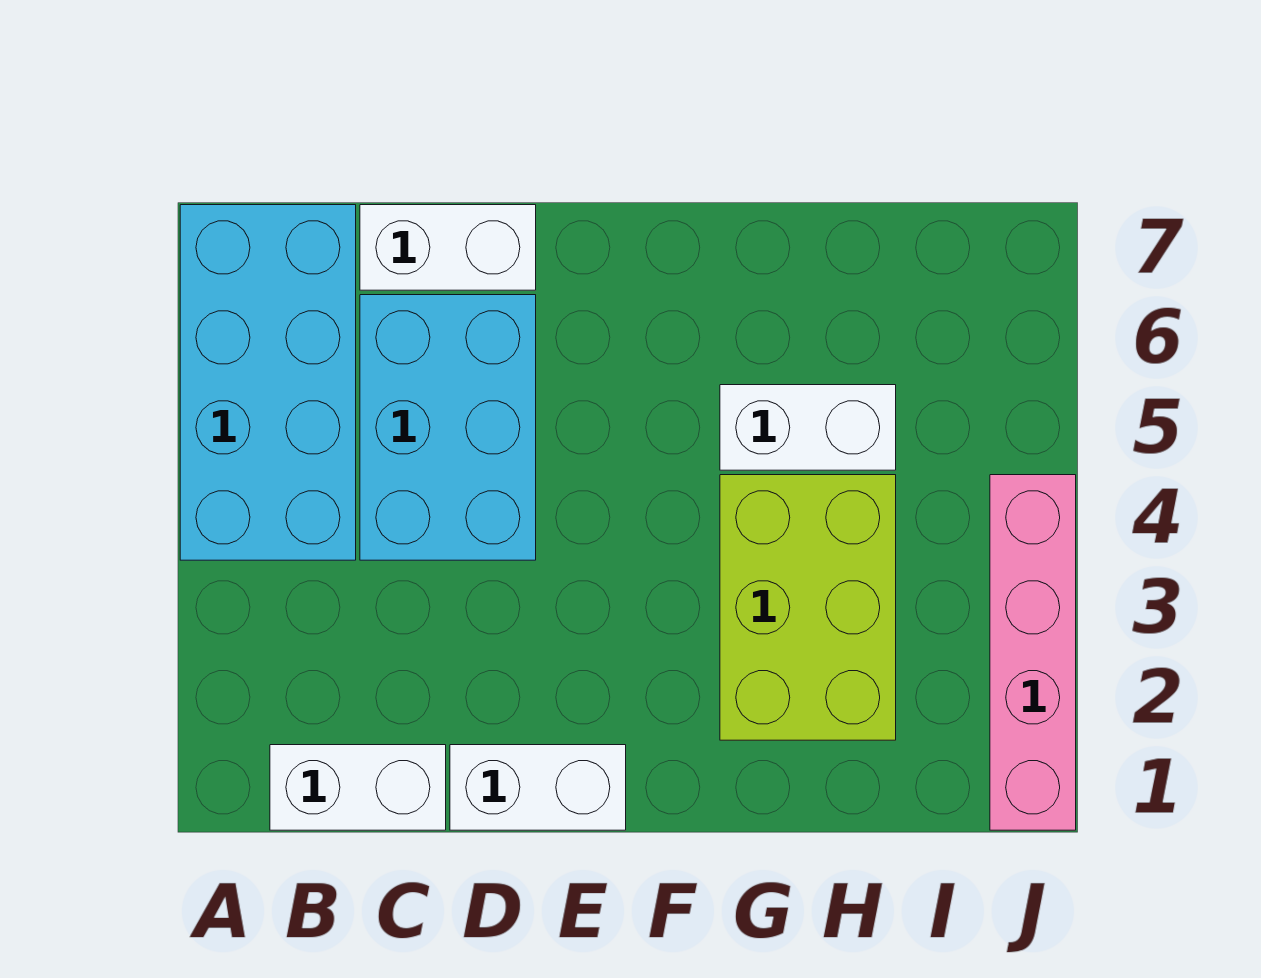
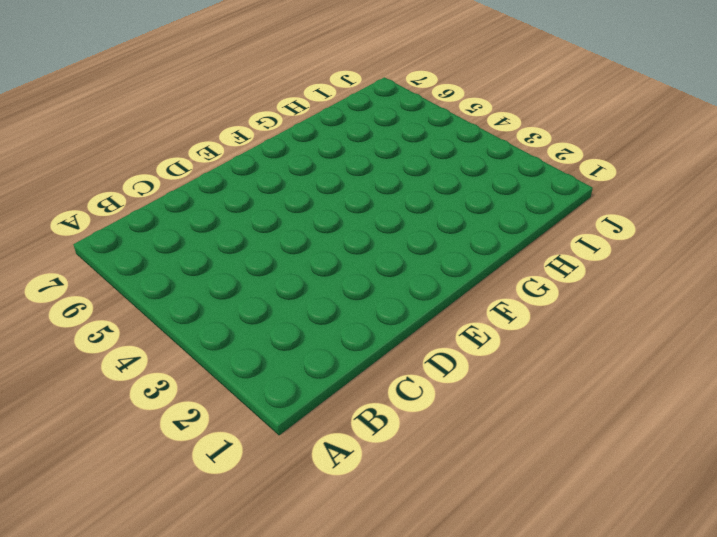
none -> cyan brick A4:B7 level 1
none -> white brick B1:C1 level 1

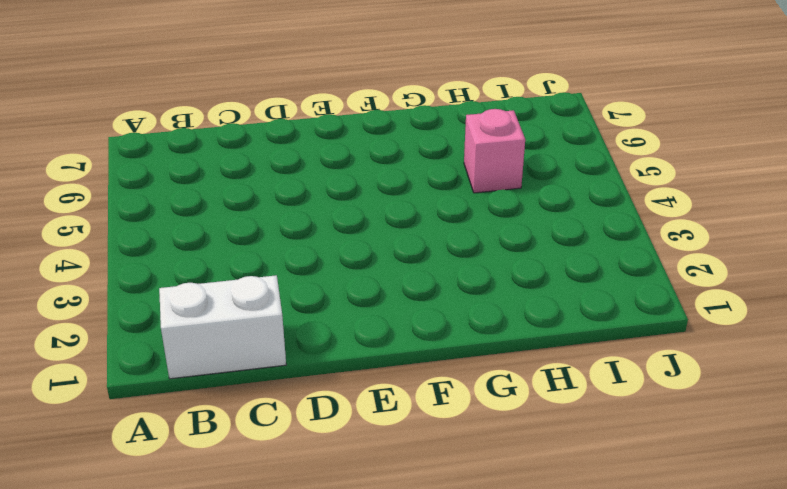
pink brick H5 level 1 -> white brick G5:H5 level 1
none -> cyan brick A4:B7 level 1
none -> cyan brick C4:D6 level 1

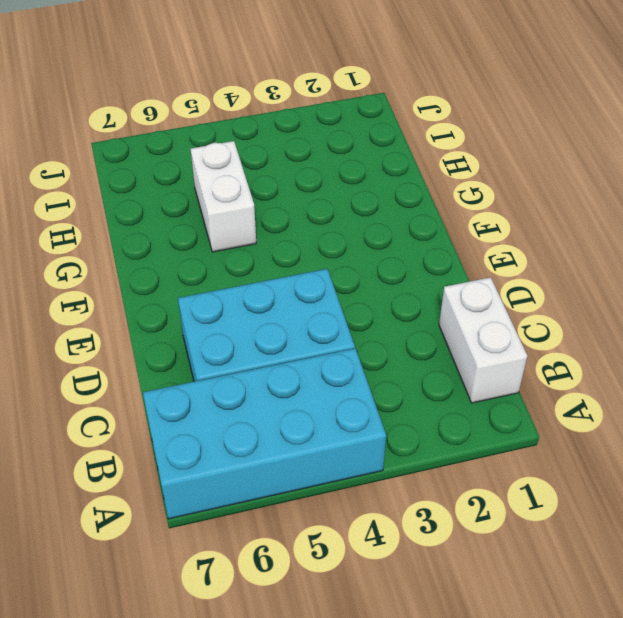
none -> white brick C7:D7 level 1
none -> white brick D1:E1 level 1

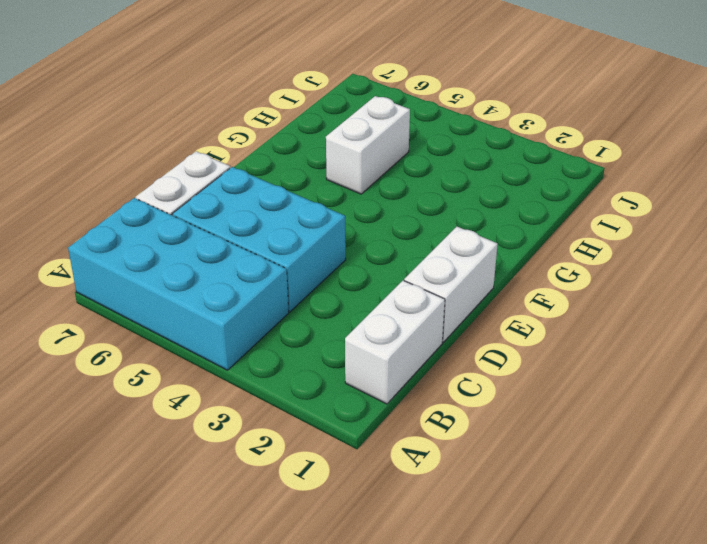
none -> lime brick G2:H4 level 1
none -> pink brick J1:J4 level 1

